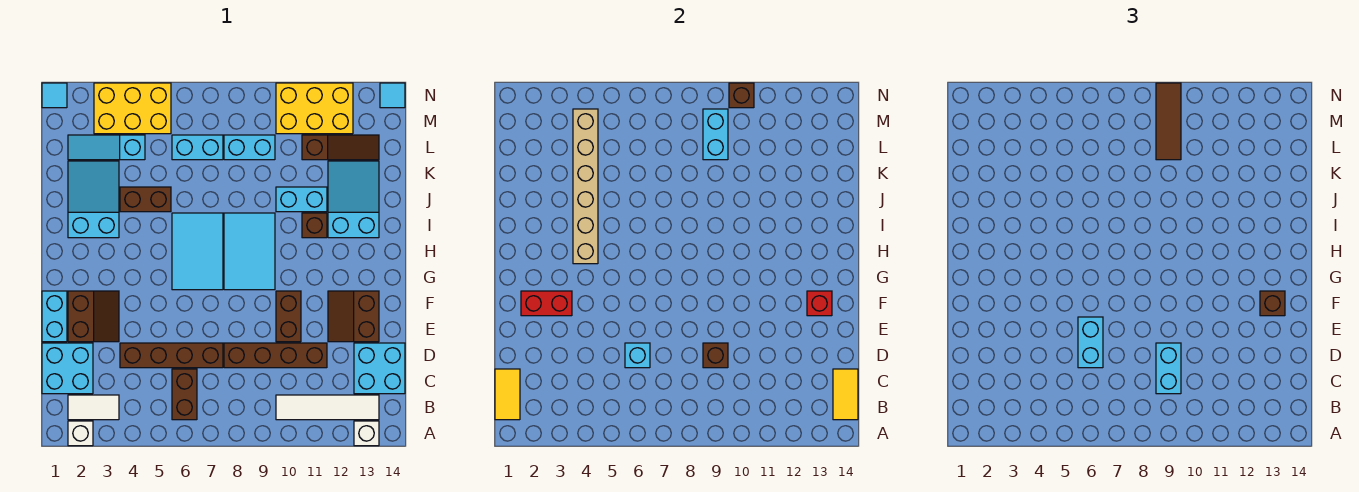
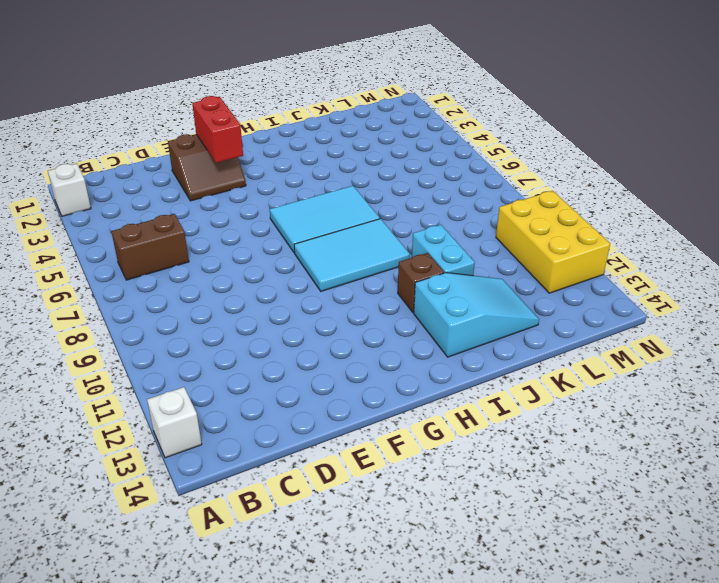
none -> white tile B2:B3 level 1
none -> white tile B10:B13 level 1
none -> cyan brick C1:D2 level 1
none -> cyan brick C13:D14 level 1

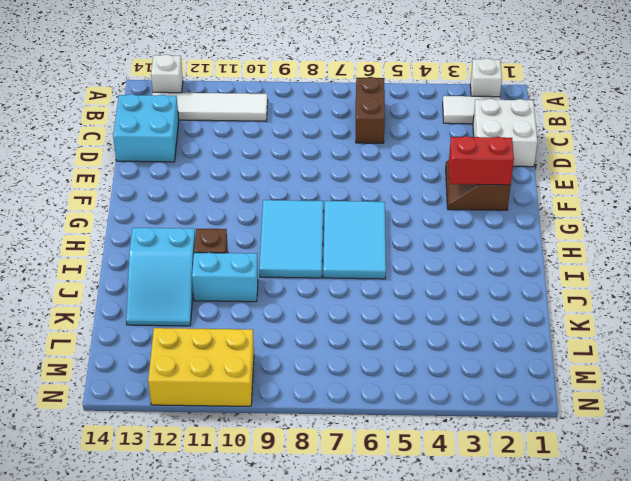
white brick C1:D2 level 1 -> cyan brick C1:D2 level 1
none -> brown brick D4:D7 level 1
none -> brown brick D8:D11 level 1
none -> cyan brick E1:F1 level 1
none -> brown brick E10:F10 level 1

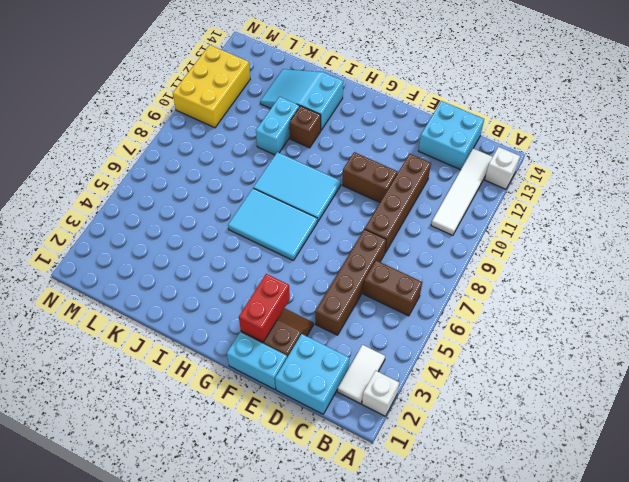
none -> brown slope E12:F13 level 1 top 13
none -> cyan slope I2:K3 level 1 top I
none -> brown brick J4:J5 level 1
none -> cyan slope L2:L4 level 1 top 4

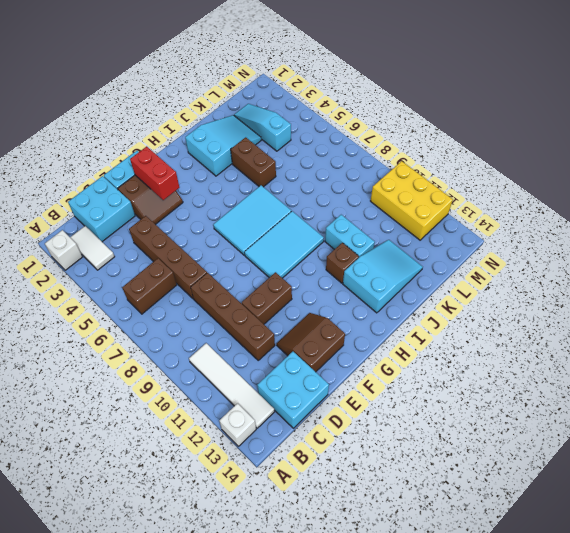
none -> cyan brick L6:L7 level 1
none -> cyan brick L8:L9 level 1
none -> brown slope L11:L13 level 1 top 11
none -> yellow brick M3:N5 level 1

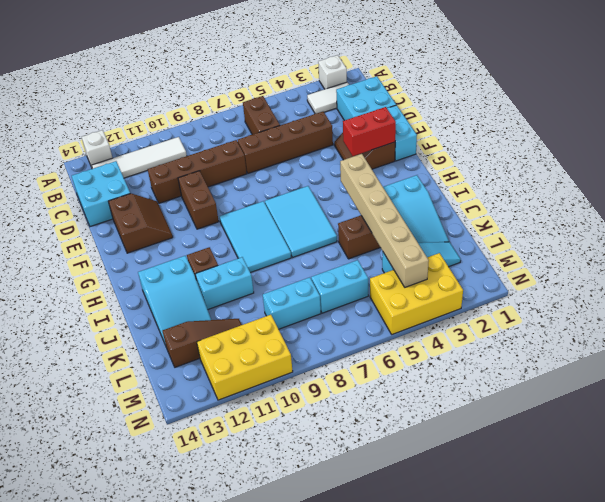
brown slope L11:L13 level 1 top 13 -> brown slope L11:L13 level 1 top 11
none -> cyan tile N1 level 1
none -> cyan tile N14 level 1
none -> yellow tile B1:C1 level 2
none -> yellow tile B14:C14 level 2

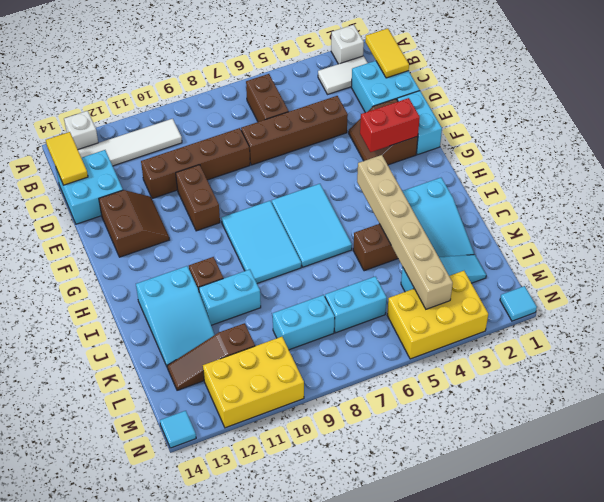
none -> cyan brick D6 level 2
none -> brown brick D9 level 2
none -> red brick F13 level 2
none -> cyan brick L9:M9 level 2

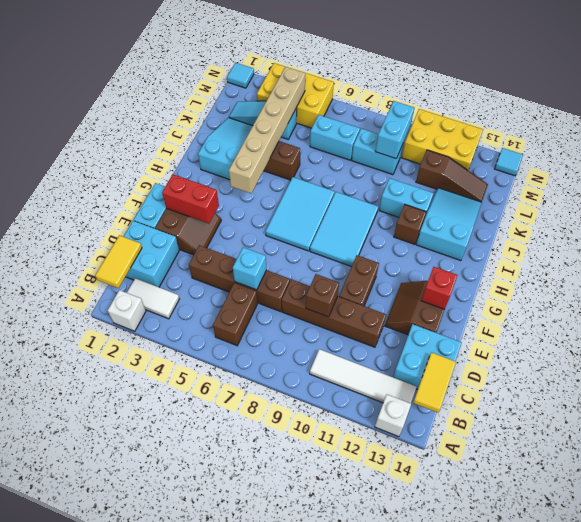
none -> brown brick N10 level 2
none -> cyan brick C9:D9 level 3
none -> cyan brick D6:E6 level 3
none -> brown brick F13 level 3

